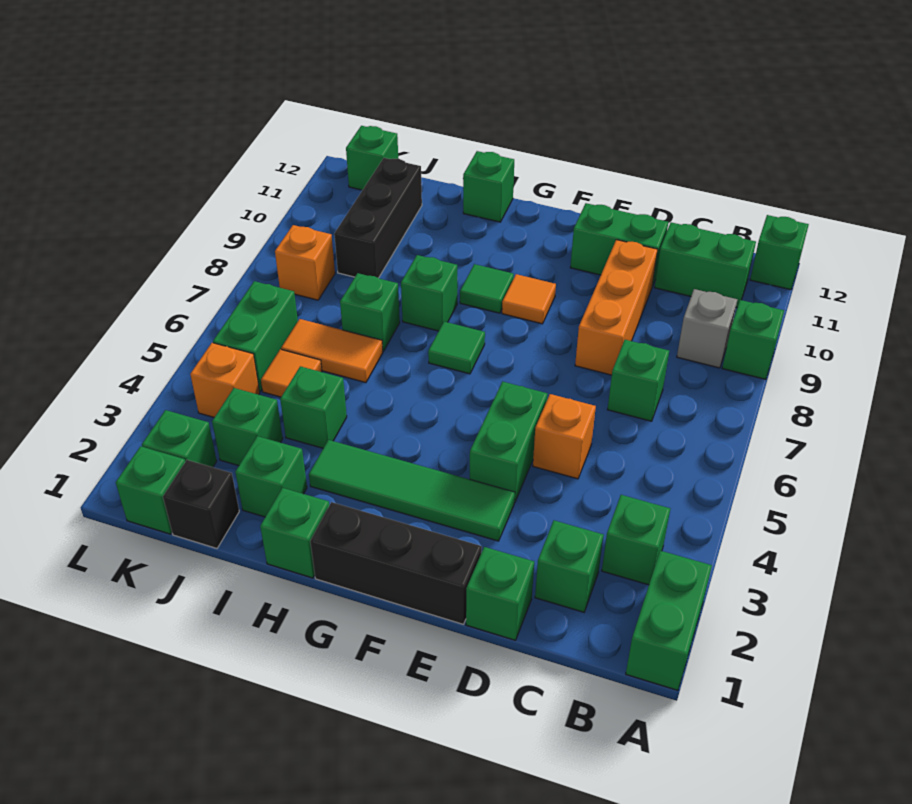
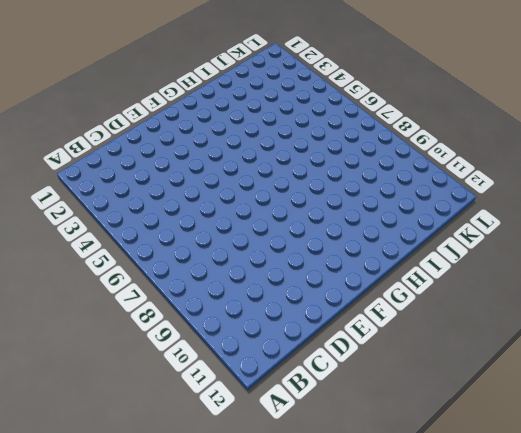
none -> green brick A1:A2 level 1
none -> green brick A9 level 1
none -> green brick A12 level 1
none -> green brick B3 level 1

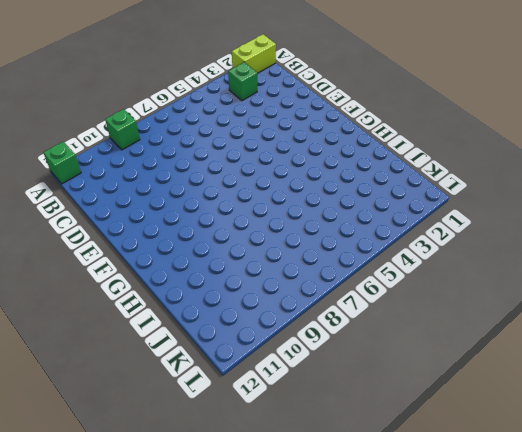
lime brick A1:A2 level 1 -> green brick A1:A2 level 1
none -> grey brick B9 level 1
none -> green brick B11:C11 level 1
none -> green brick C2 level 1
none -> green brick C7 level 1

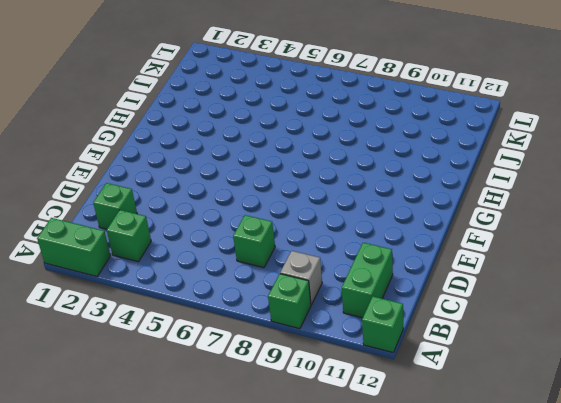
none -> green brick D1 level 1
none -> orange brick D5 level 1
none -> orange brick D8:D10 level 1
none -> green brick D11:E11 level 1

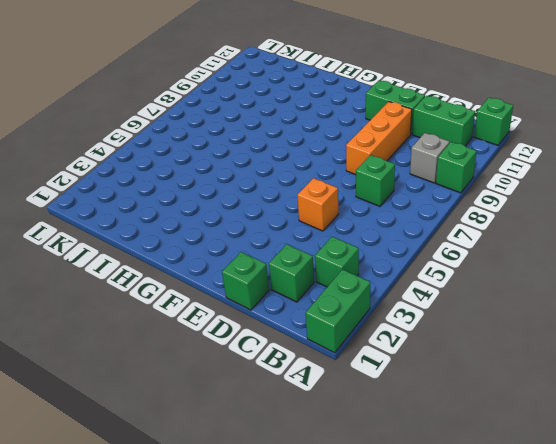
none -> black brick E1:G1 level 1
none -> green tile E3:H3 level 1
none -> green brick E4:E5 level 1
none -> orange tile F9 level 1

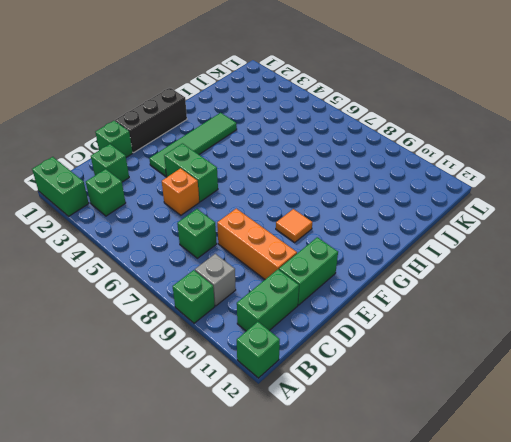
none -> green tile G7 level 1
none -> green tile G9 level 1
none -> green brick H1 level 1
none -> green brick H8 level 1

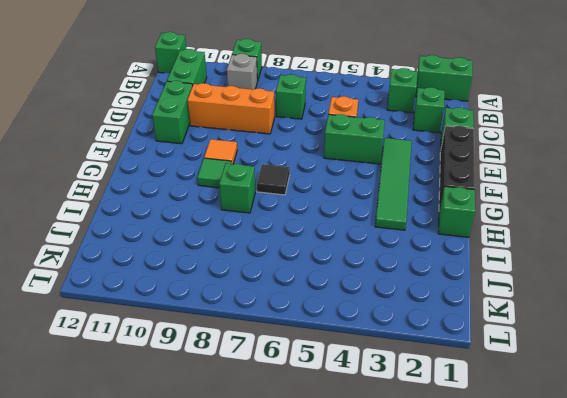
black tile G7 level 1 -> green tile G7 level 1
none -> green brick H12 level 1
none -> green brick I2 level 1
none -> green brick I4 level 1
none -> orange tile I6:J6 level 1

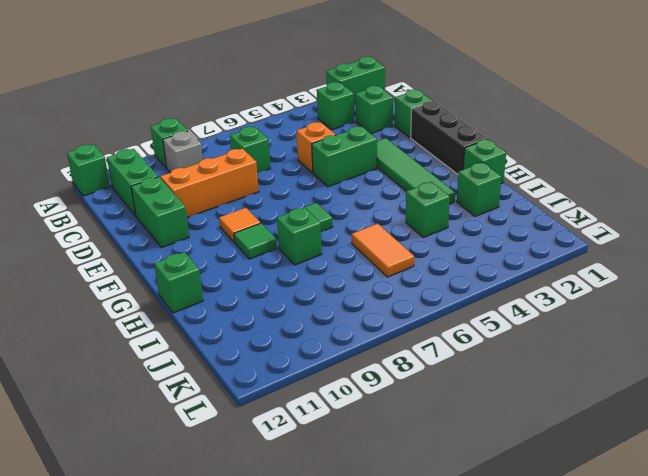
none -> green brick I7 level 1
none -> black brick J1 level 1
none -> green brick J3 level 1
none -> orange tile J5 level 1

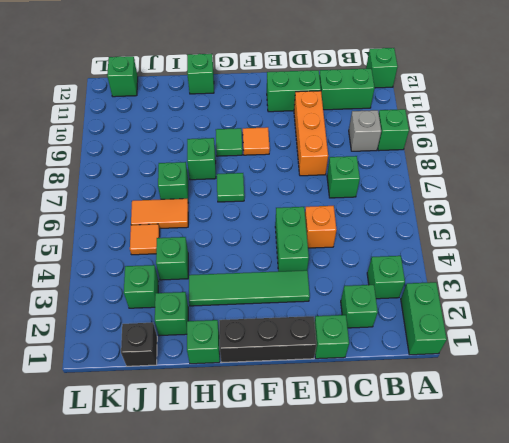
none -> black brick J9:J11 level 1
none -> green brick K1 level 1
none -> green brick K2 level 1
none -> orange brick K4 level 1

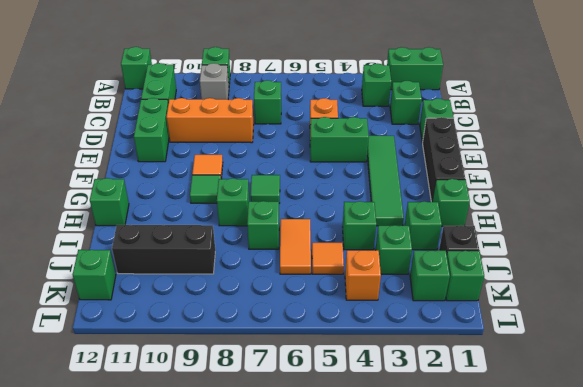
none -> green brick K5:K6 level 1
none -> orange brick K8 level 1

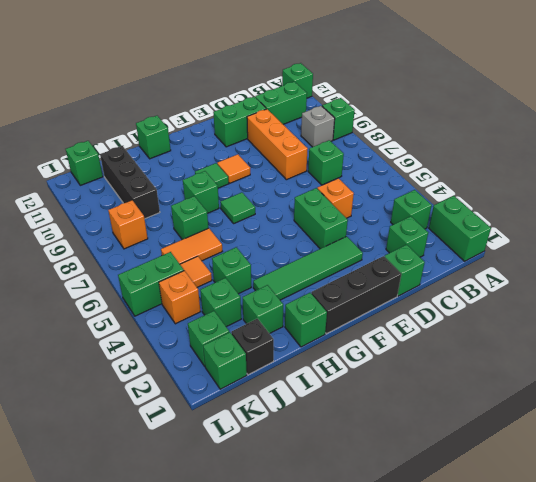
green brick K5:L5 level 1 -> green brick K5:K6 level 1

